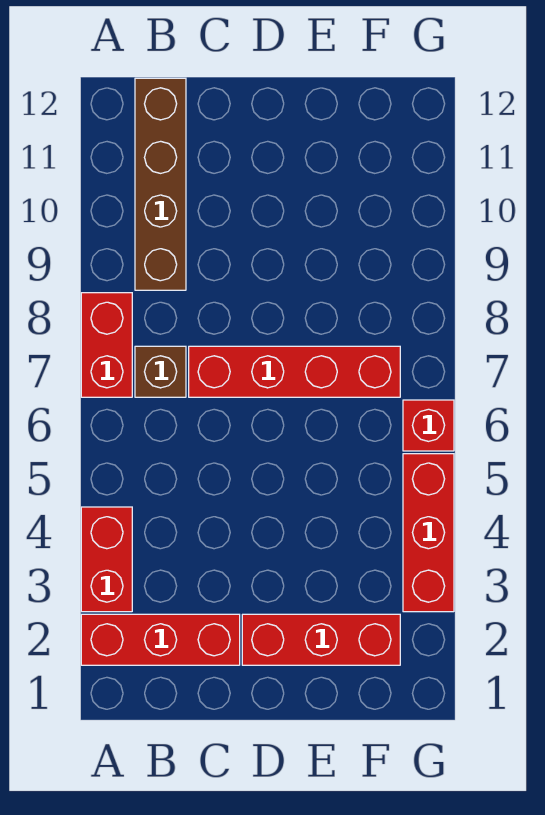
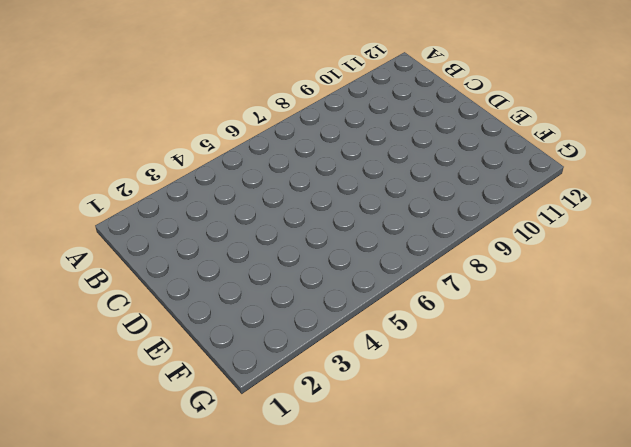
none -> red brick A2:C2 level 1
none -> red brick A3:A4 level 1

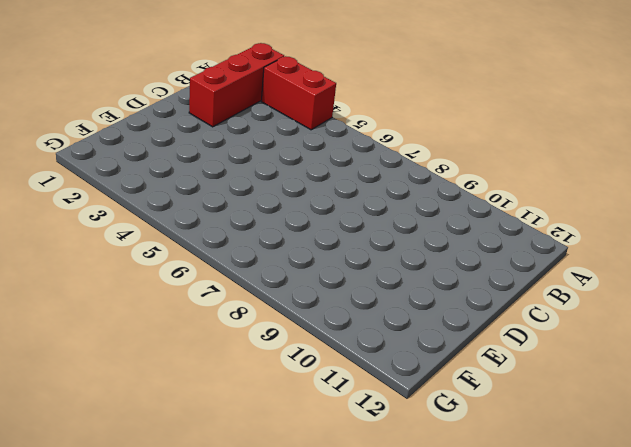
none -> red brick A7:A8 level 1
none -> brown brick B7 level 1

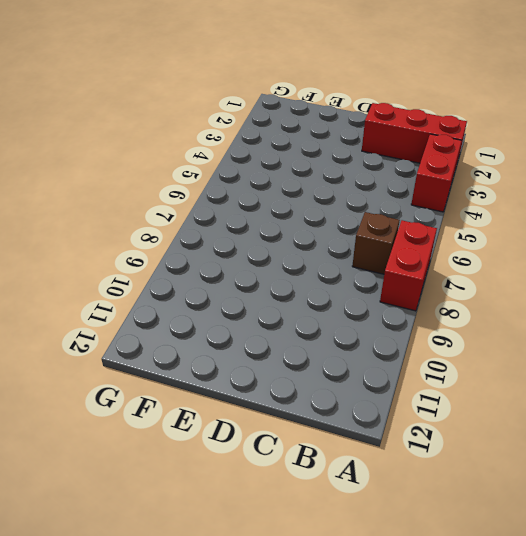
none -> brown brick B9:B12 level 1
none -> red brick C7:F7 level 1

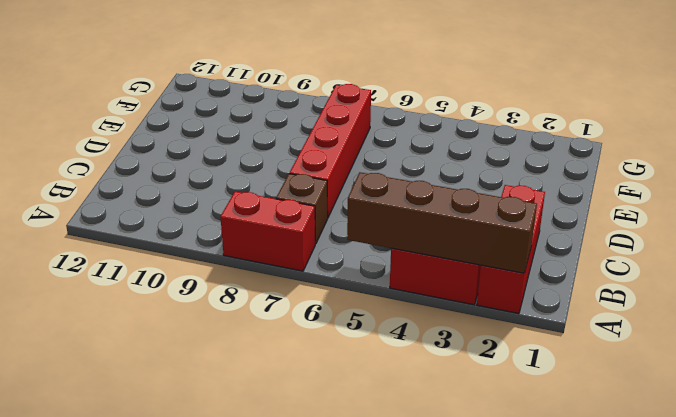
brown brick A2:A5 level 2 -> brown brick B9:B12 level 1
none -> red brick D2:F2 level 1
none -> red brick G3:G5 level 1

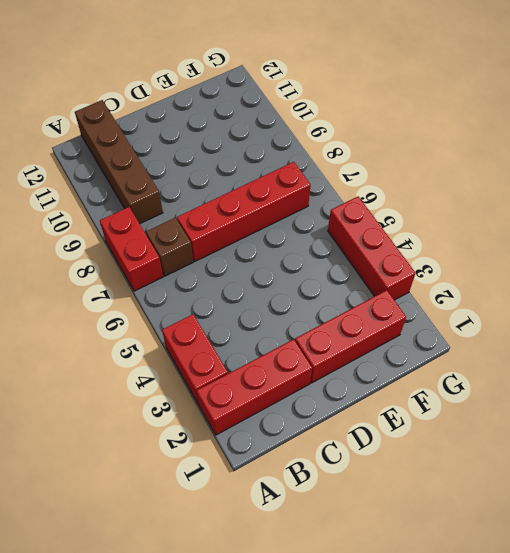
none -> red brick G6 level 1

